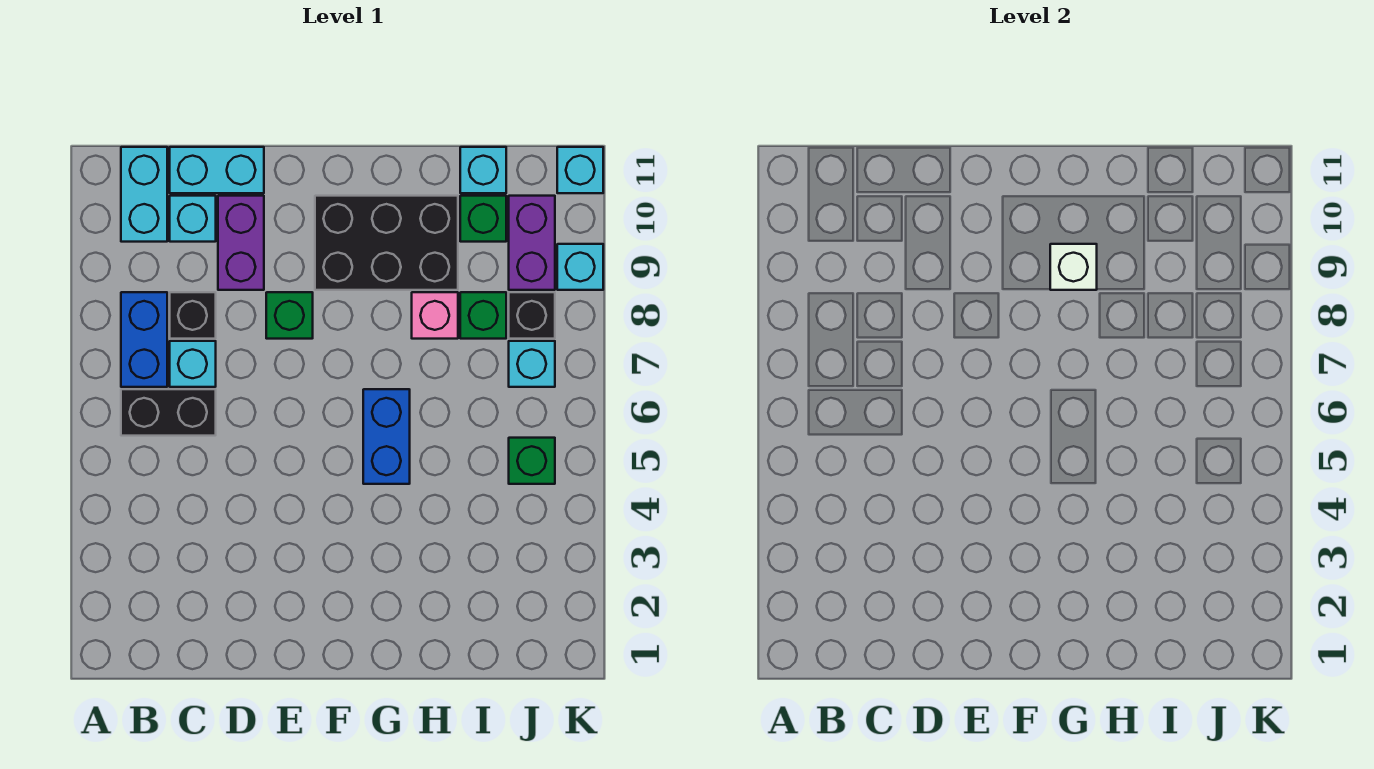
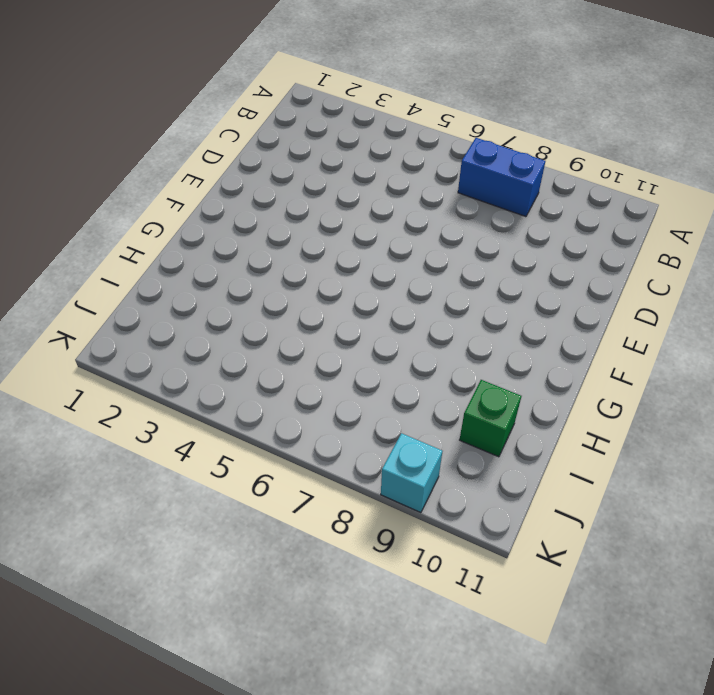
none -> black brick B6:C6 level 1
none -> cyan brick B10:B11 level 1
none -> cyan brick C7 level 1

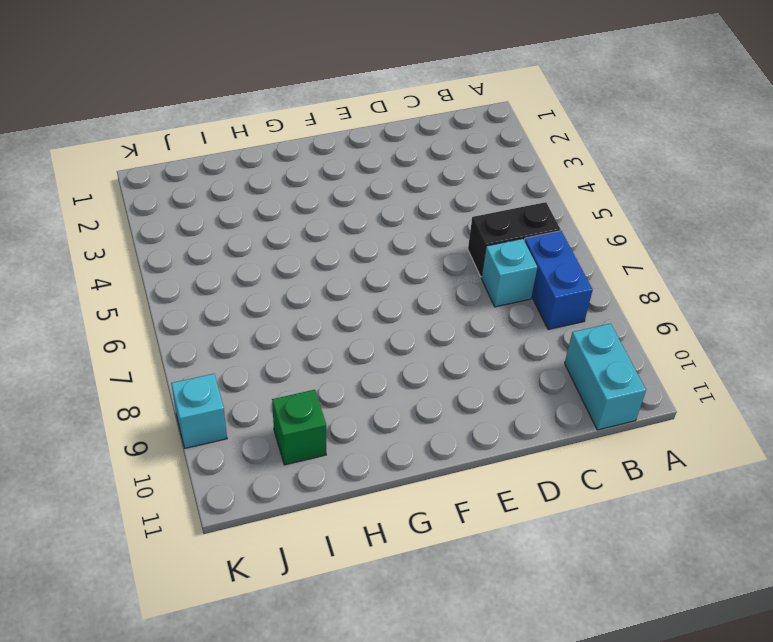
none -> black brick C8 level 1
none -> cyan brick C10 level 1
none -> cyan brick C11:D11 level 1

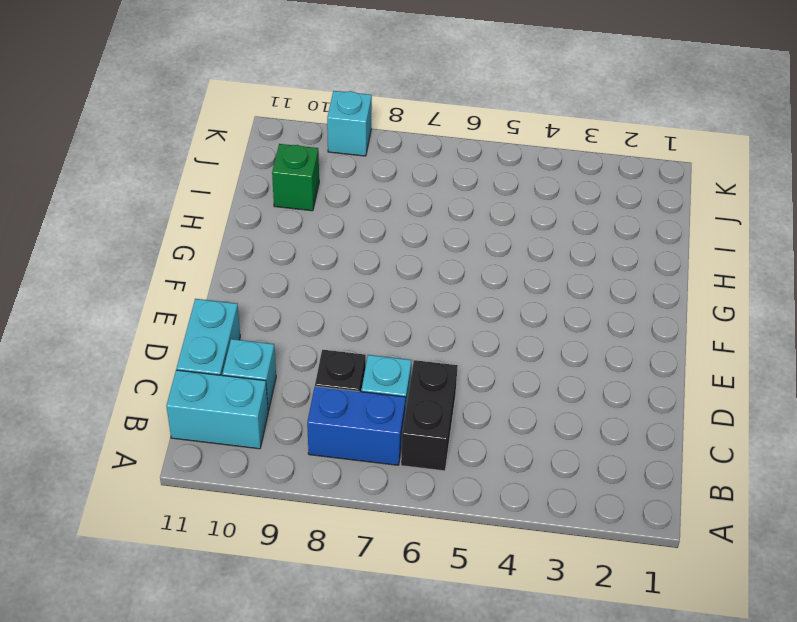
none -> purple brick D9:D10 level 1
none -> green brick E8 level 1
none -> black brick F9:H10 level 1

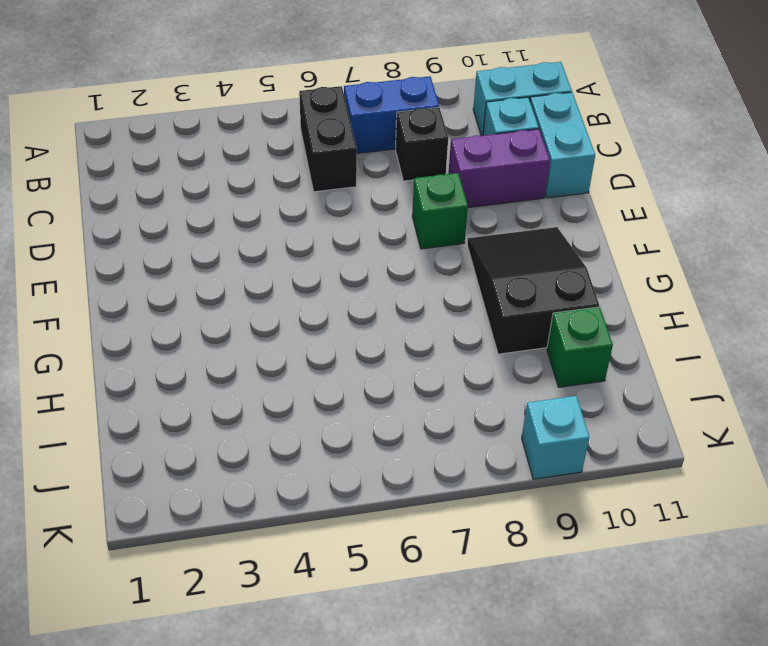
black slope F9:H10 level 1 top H -> black brick F9:H10 level 1
none -> cyan brick C7 level 1
none -> blue brick G5:G6 level 1
none -> pink brick H8 level 1

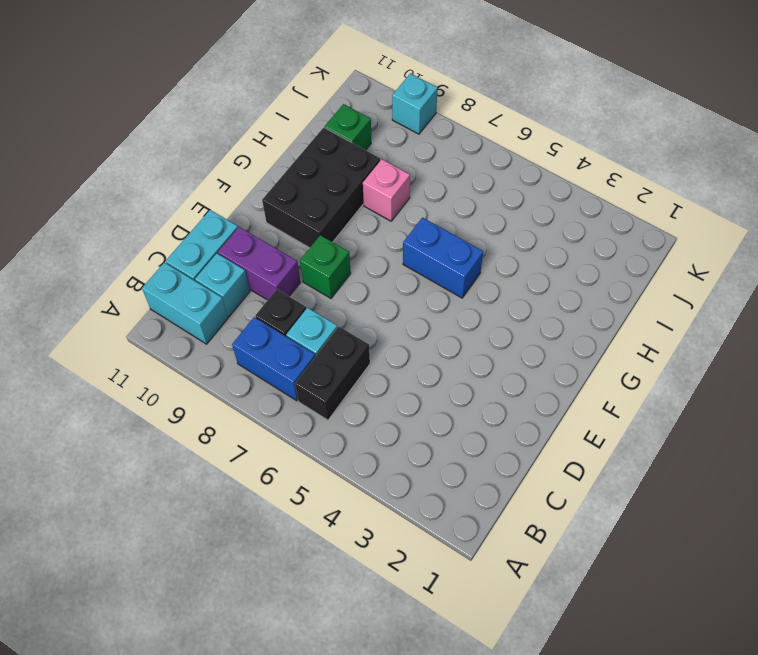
none -> green brick I8 level 1
none -> cyan brick I11 level 1
none -> green brick J5 level 1

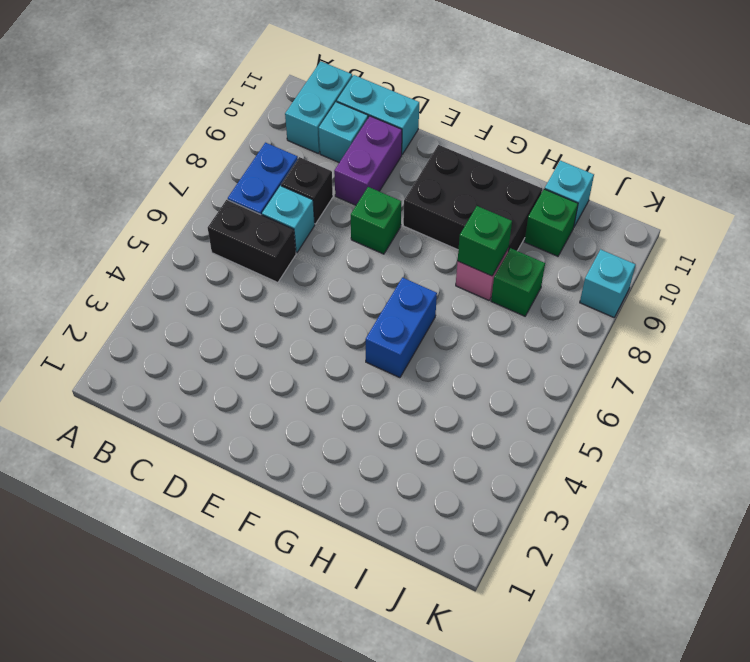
green brick H8 level 2 -> green brick J5 level 1
none -> cyan brick J7 level 1
none -> black brick J8 level 1
none -> purple brick J9:J10 level 1

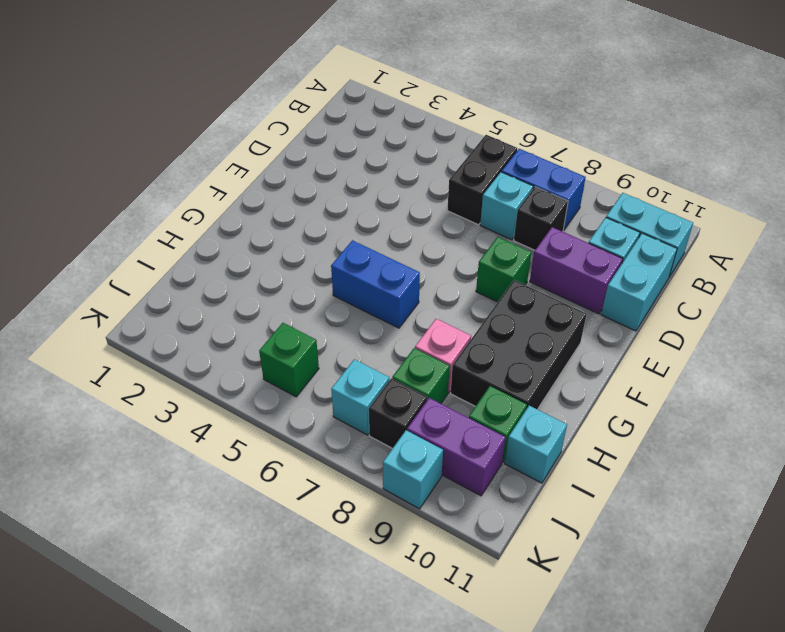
none -> cyan brick K11 level 1
none -> white brick G9 level 2

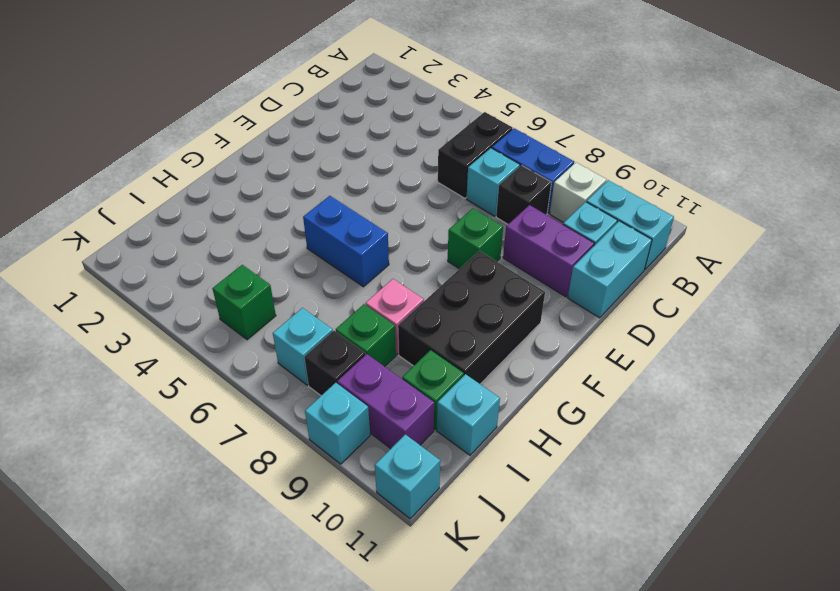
white brick B9 level 1 -> white brick G9 level 2

